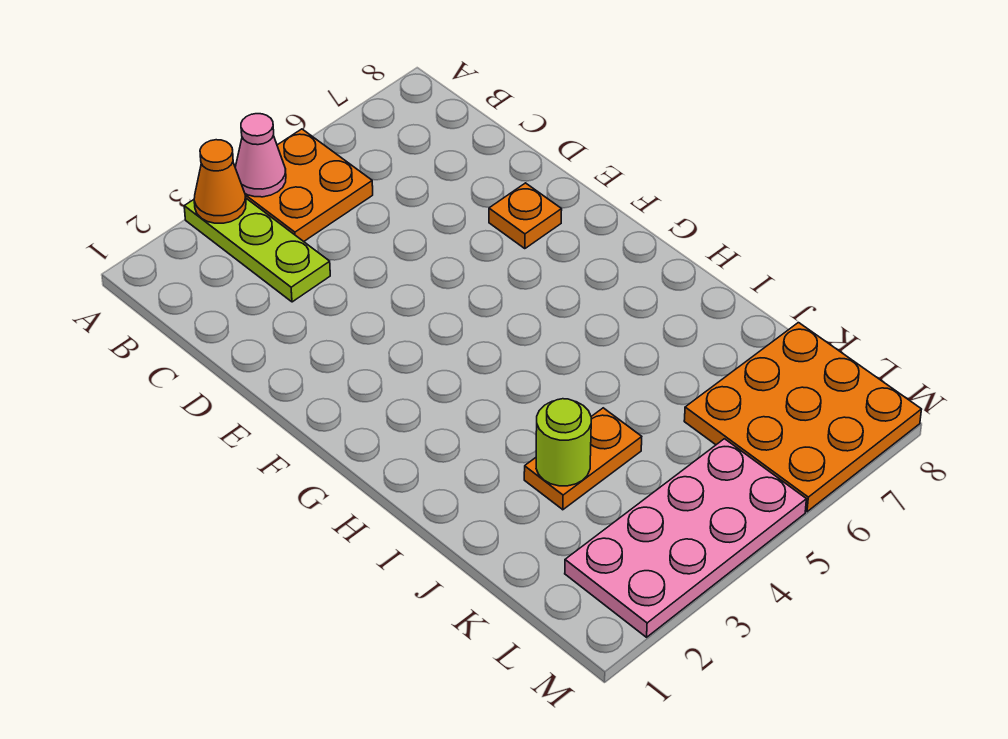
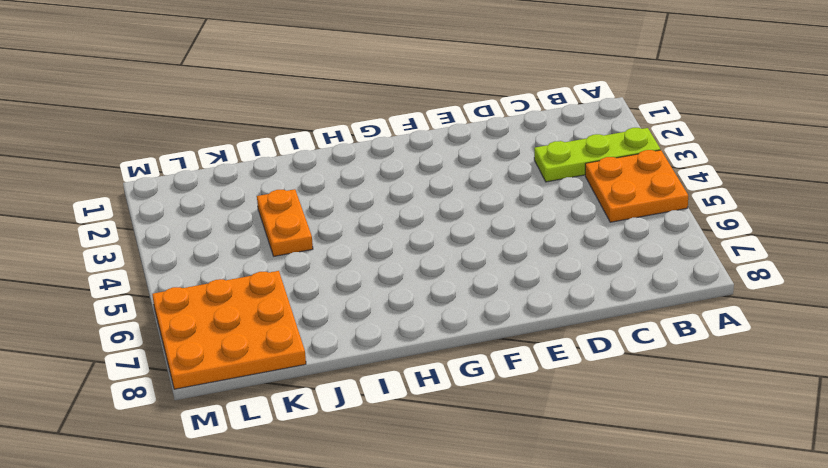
none -> orange plate E7 level 1
none -> pink plate L2:M5 level 1

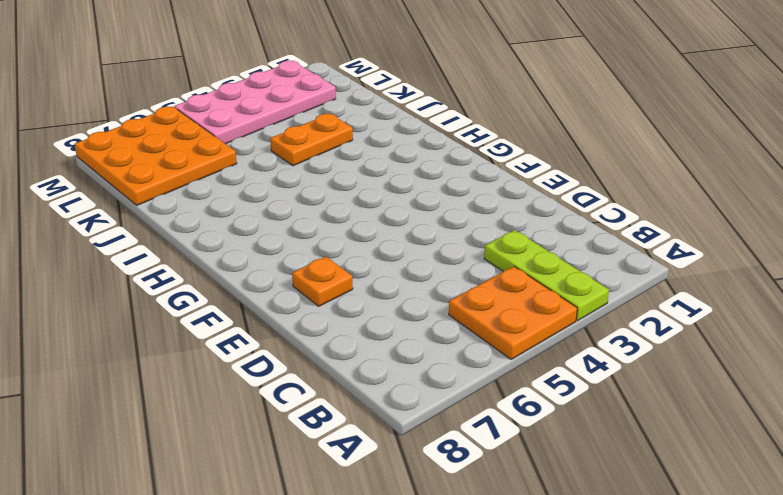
none -> orange cone A3 level 2
none -> pink cone A4 level 2

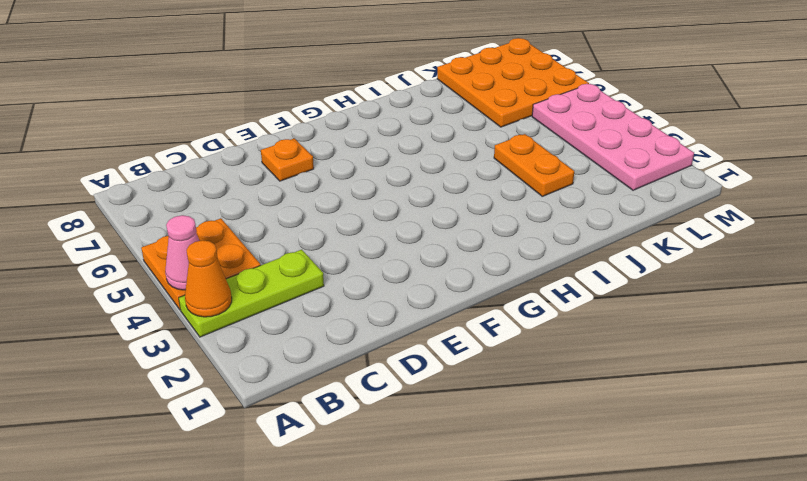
none -> lime round brick J3 level 2

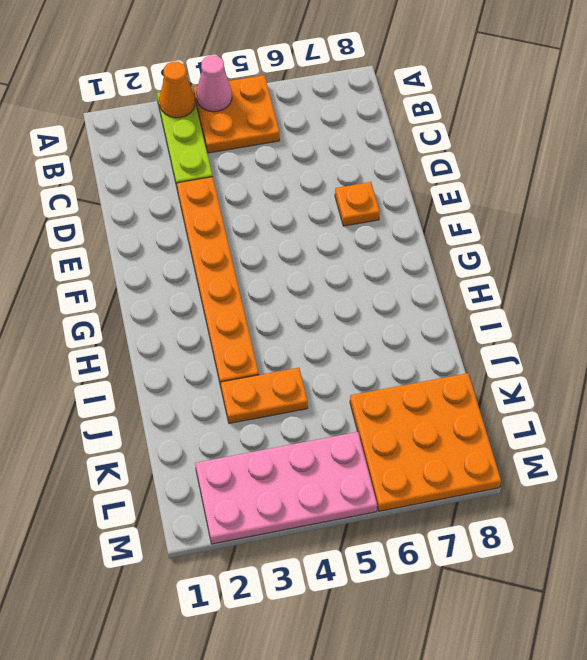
orange plate D3:I3 level 1 -> none
none -> lime round brick J3 level 2

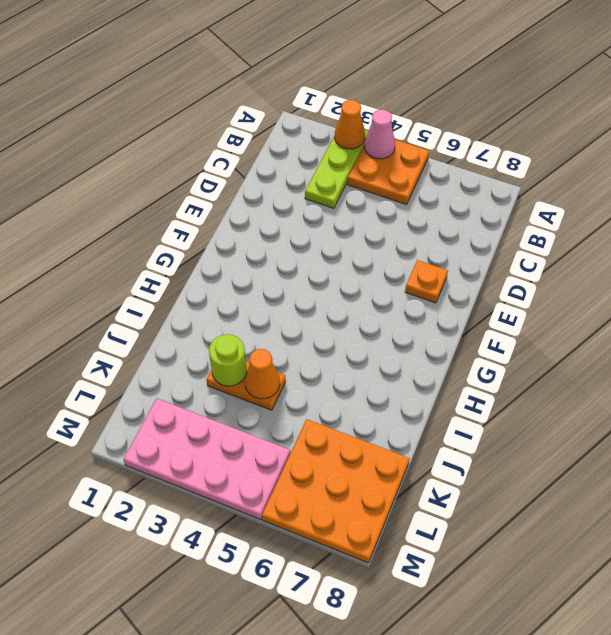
orange cone J4 level 2 -> none

